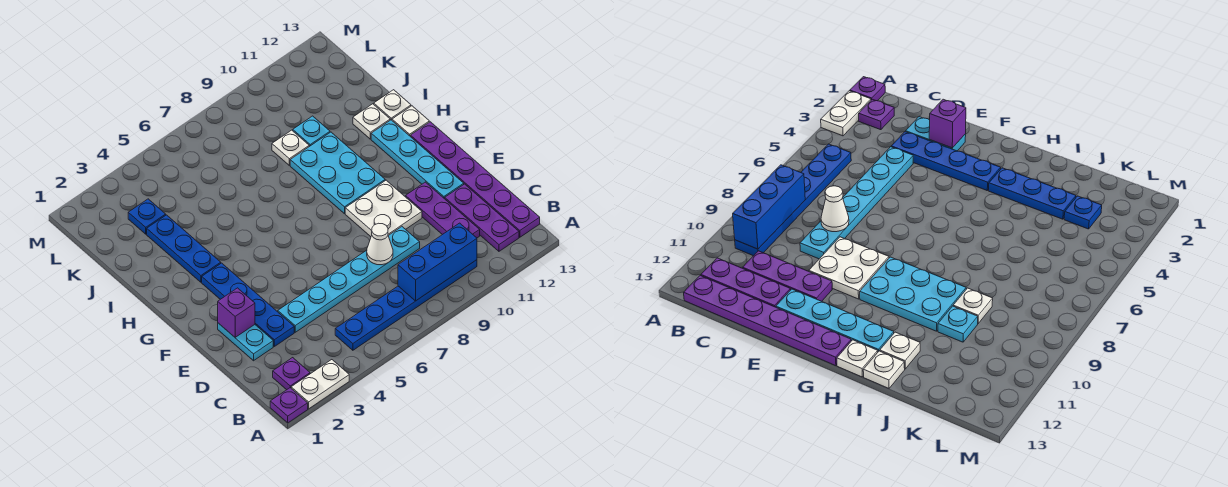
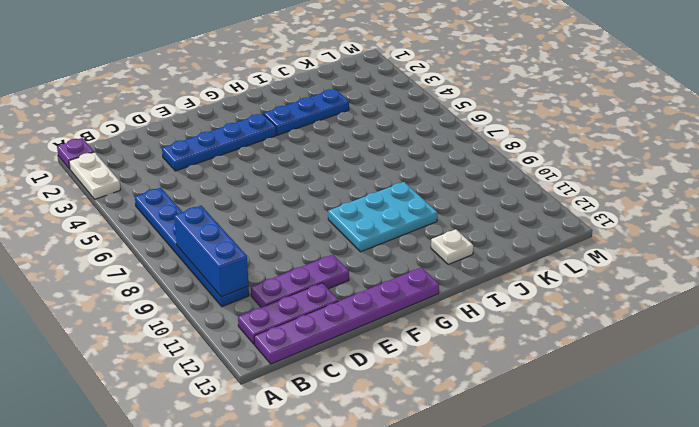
none -> purple plate B2 level 1
none -> cyan plate D2:E2 level 1
none -> cyan plate D4:D9 level 1

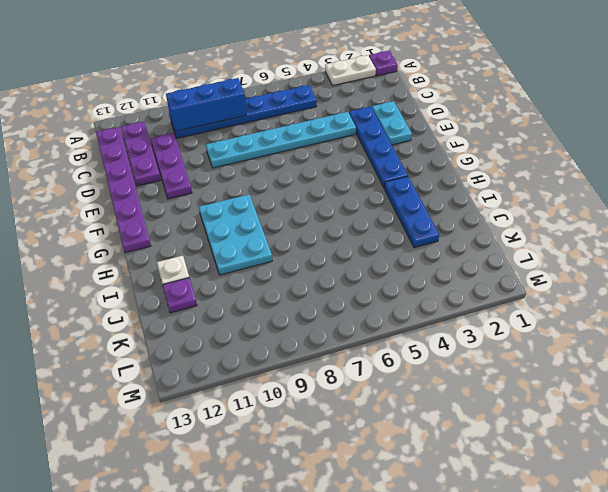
purple plate J12 level 1 -> purple plate B2 level 1
none -> white plate E9:F10 level 1
none -> cyan plate E12:H12 level 1
none -> white plate H13 level 1

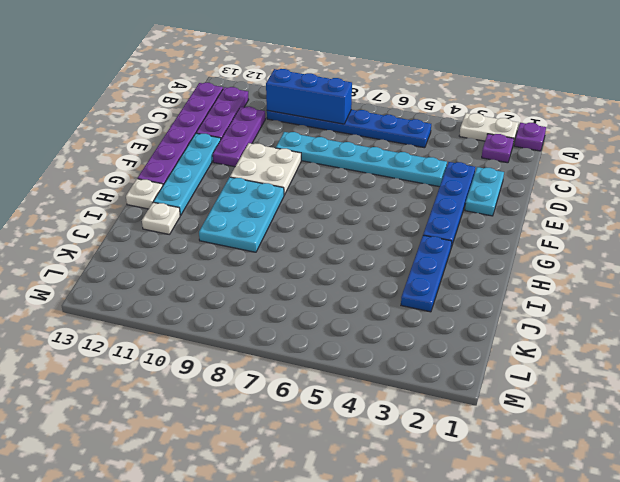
none -> white plate I13 level 1
none -> white plate J9 level 1
none -> cyan plate J10 level 1

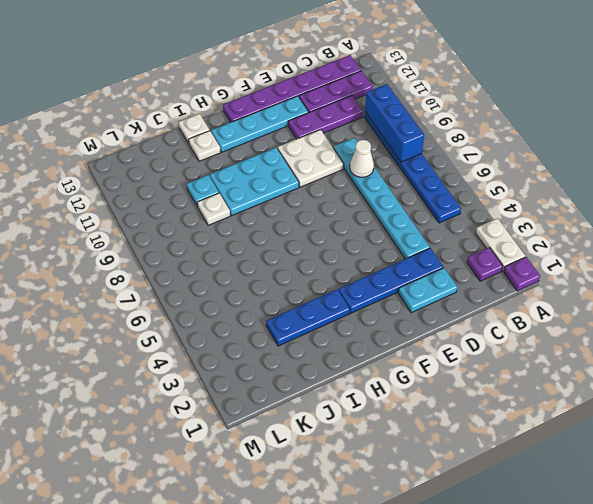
none -> white plate H13 level 1
none -> blue plate K3 level 1
none -> purple brick E2 level 2

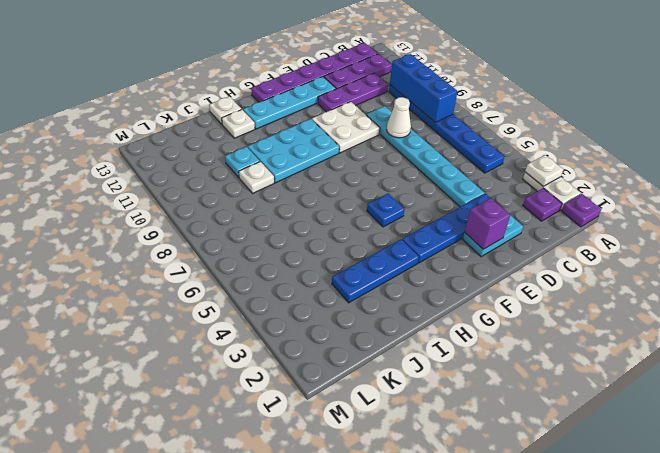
white plate A3 level 2 -> white plate H13 level 1
blue plate G5 level 1 -> blue plate K3 level 1

